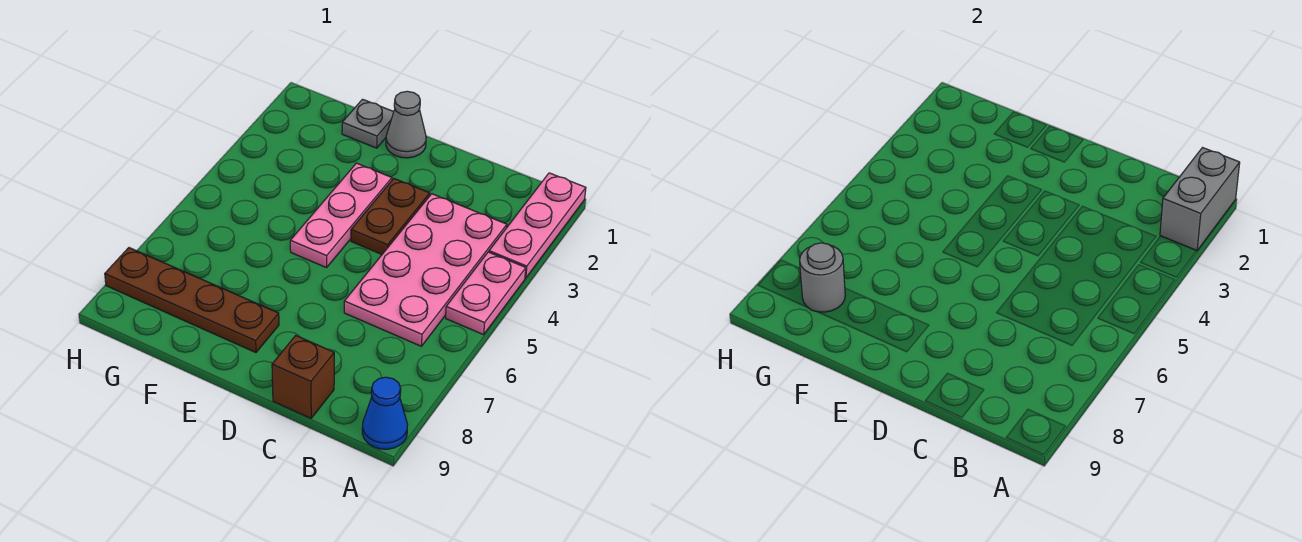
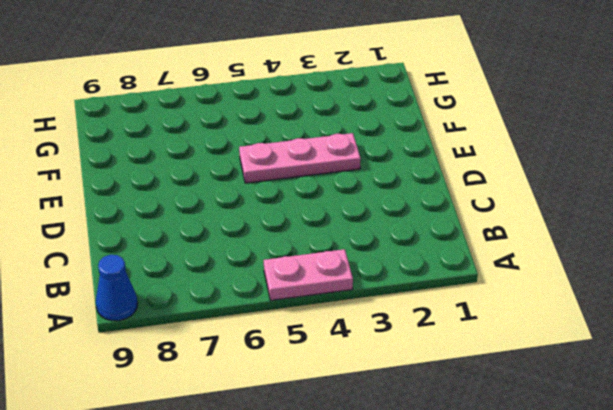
none -> pink plate A1:A3 level 1
none -> pink plate B3:C6 level 1
none -> brown brick C9 level 1

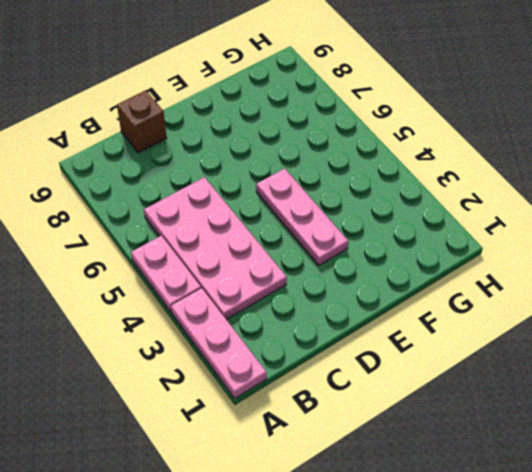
none -> blue cone A9 level 1
none -> brown plate D3:D4 level 1
none -> grey cone E1 level 1

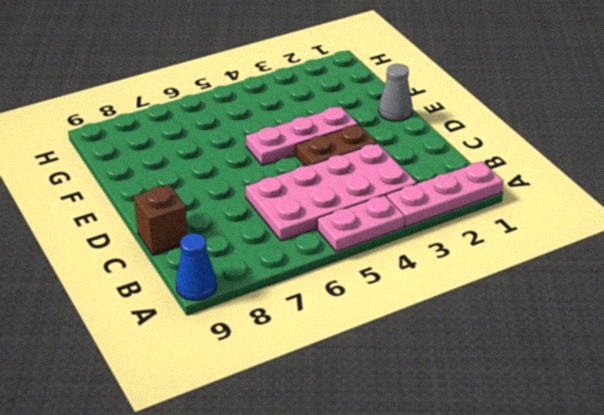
none -> brown plate E8:H8 level 1
none -> grey plate F1 level 1
none -> grey brick A1:A2 level 2

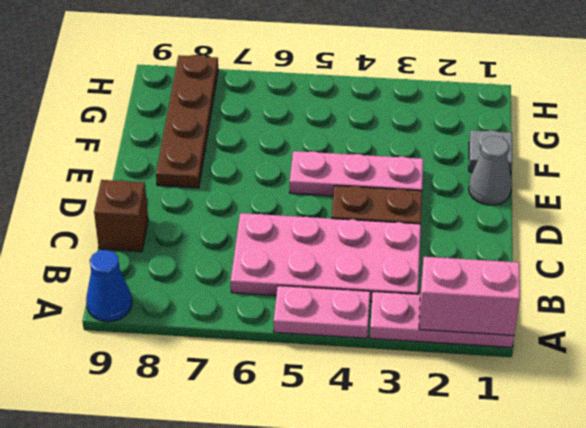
pink brick A1:A2 level 2 -> grey brick A1:A2 level 2
none -> grey round brick G8 level 2

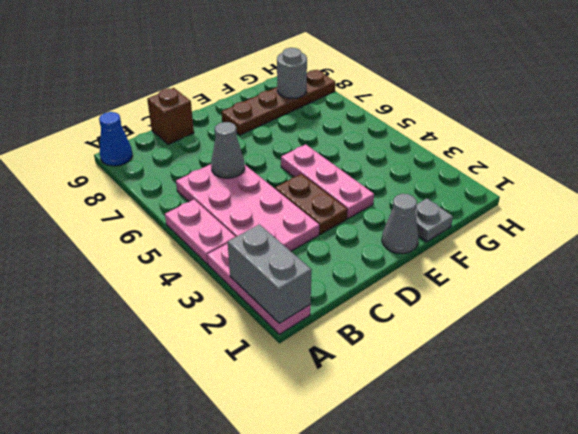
grey cone C6 level 2 -> none

